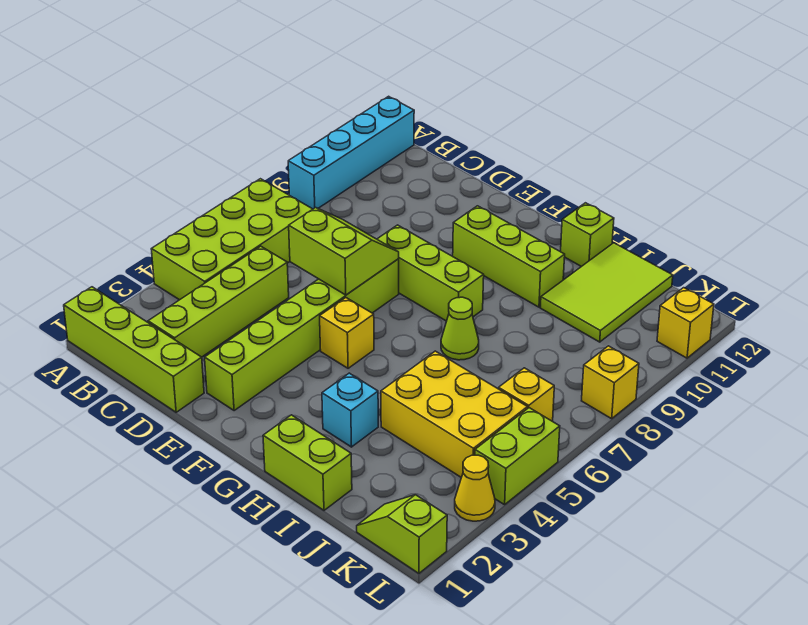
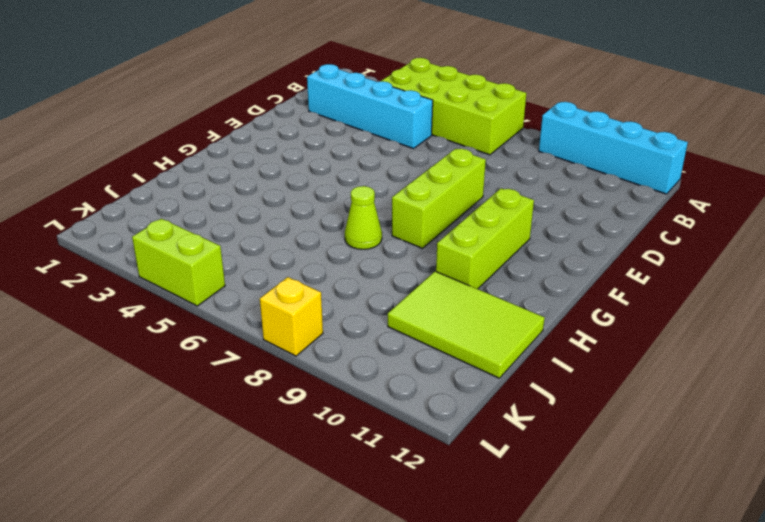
cyan brick C2:C5 level 1 -> lime brick C2:C5 level 1
none -> lime brick A1:D1 level 1
none -> lime brick E2:E7 level 1
none -> yellow brick F5 level 1

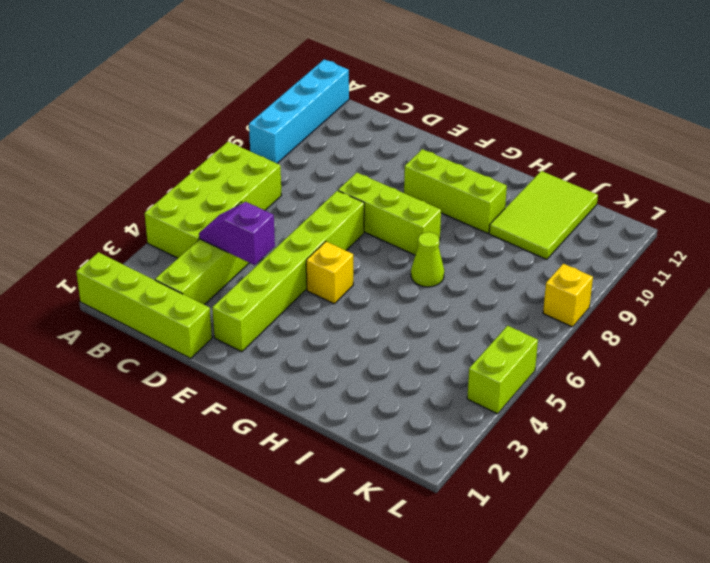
purple slope C4:D4 level 2 top D -> none
none -> lime brick H1:I1 level 1
none -> cyan brick H3 level 1
none -> lime brick H12 level 1

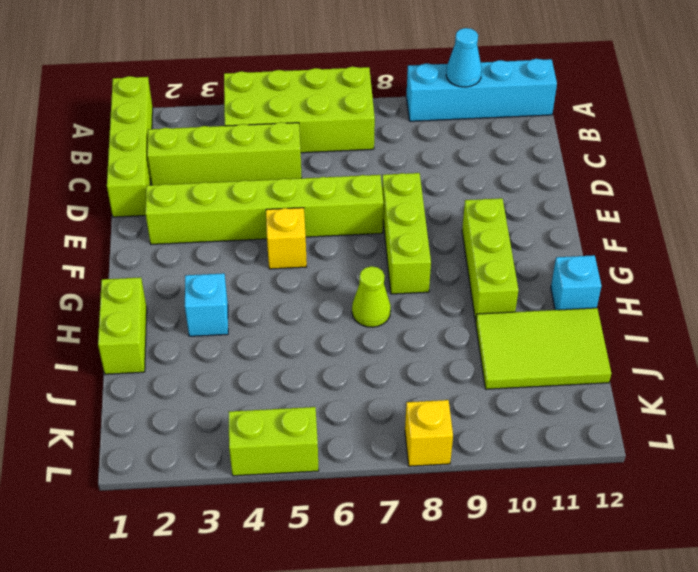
cyan cone A10 level 2 -> none
cyan brick H12 level 1 -> lime brick H12 level 1
none -> yellow brick I4:K5 level 1
none -> lime slope K1:L1 level 1 top L
none -> yellow brick K6 level 1

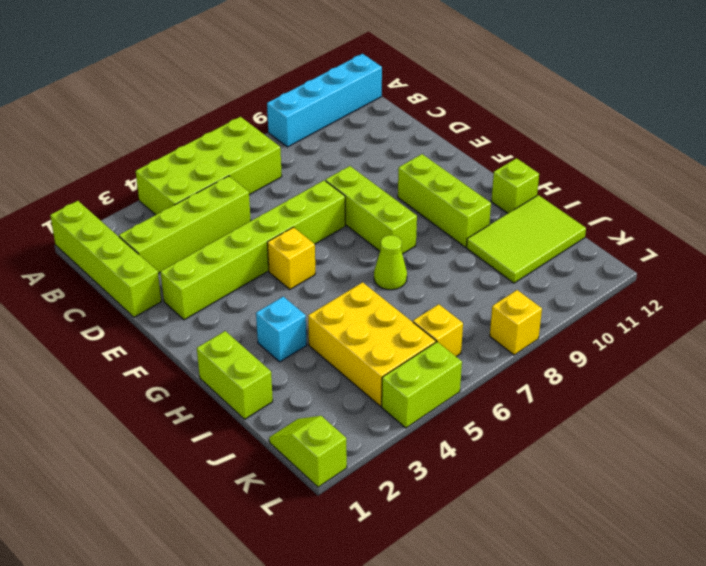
none -> yellow cone L3 level 1
none -> yellow brick L11 level 1
none -> lime slope D6:E7 level 2 top 6

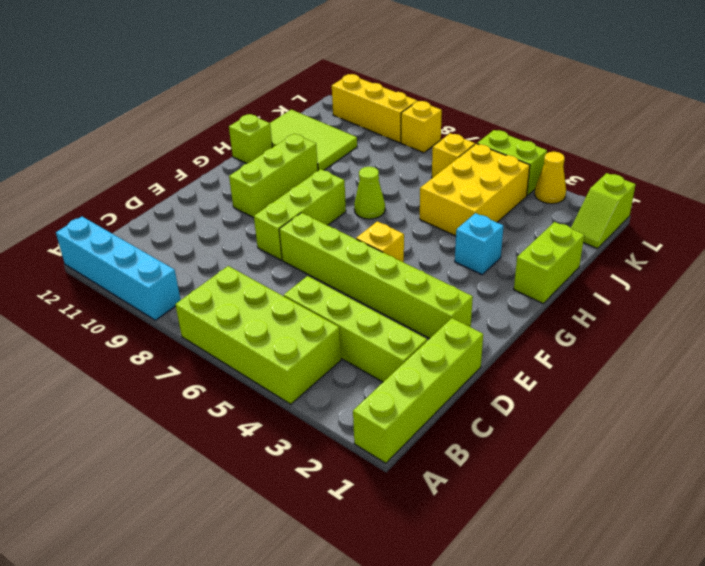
yellow brick L9:L11 level 1 -> yellow brick L11 level 1
none -> lime slope D6:E7 level 2 top 6

